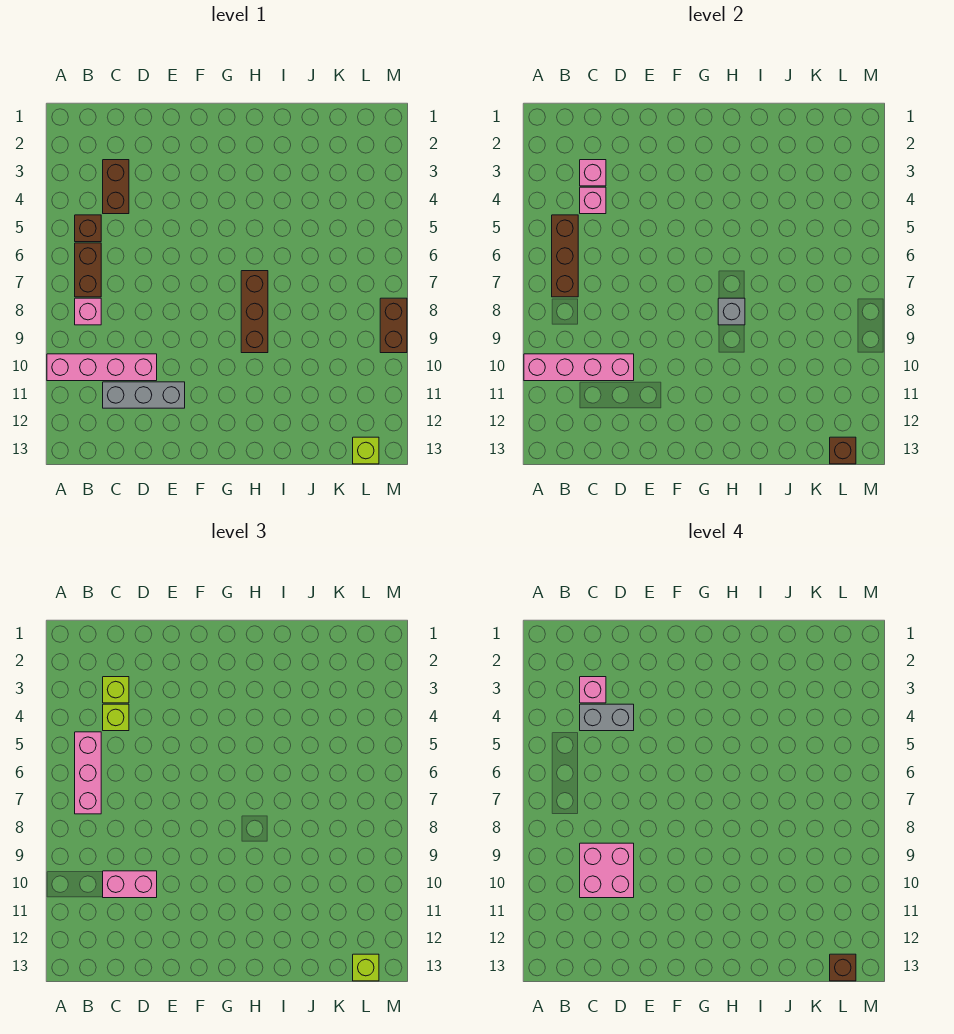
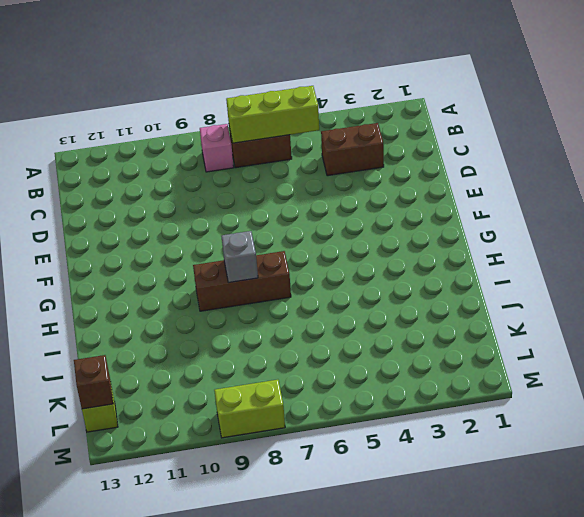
lime brick B5:B7 level 2 -> brown brick B5:B7 level 2
lime brick M8:M9 level 1 -> brown brick M8:M9 level 1
none -> pink brick A10:D10 level 1
none -> brown brick B5 level 1
none -> grey brick C11:E11 level 1

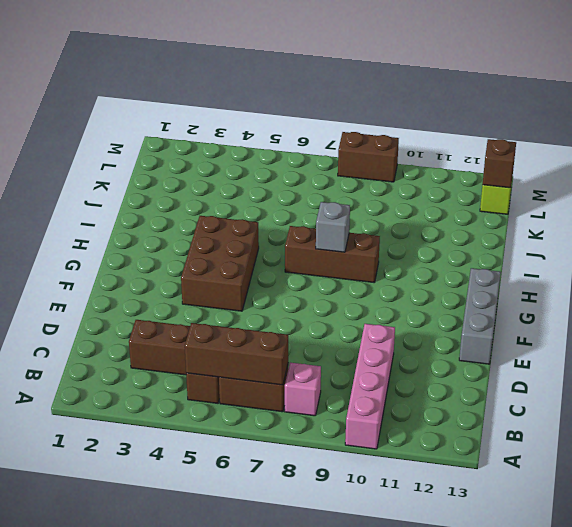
grey brick E13:G13 level 1 -> grey brick C11:E11 level 1
brown brick F4:H5 level 1 -> none
none -> pink brick A10:D10 level 2
none -> pink brick C3 level 2
none -> pink brick C4 level 2

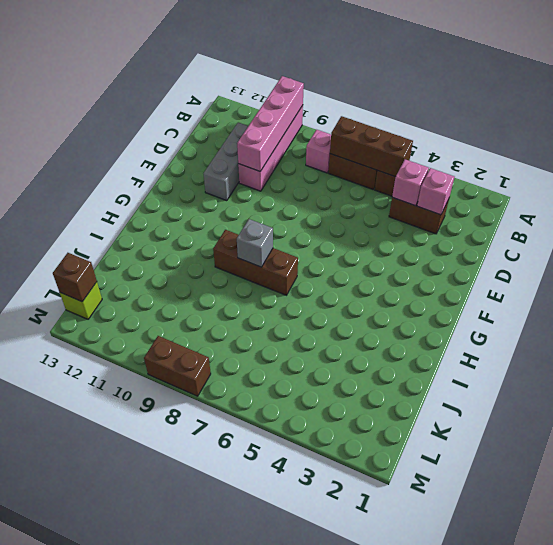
none -> pink brick B5:B7 level 3
none -> lime brick C3 level 3
none -> lime brick C4 level 3

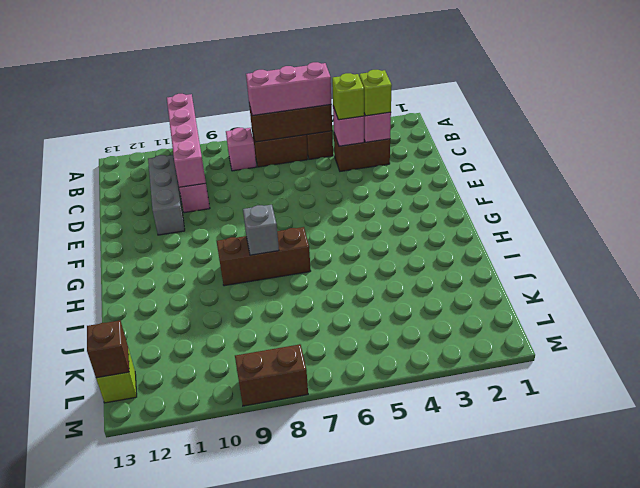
none -> pink brick C10:D10 level 3
none -> lime brick L13 level 3
none -> pink brick C3 level 4

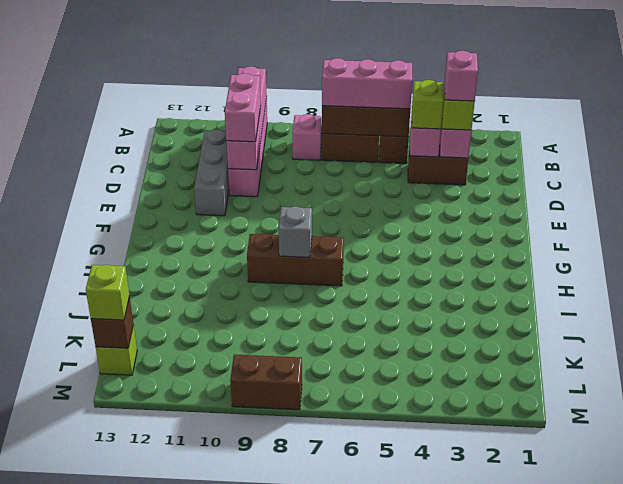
none -> grey brick C4:D4 level 4
none -> pink brick C9:D10 level 4
none -> brown brick L13 level 4

